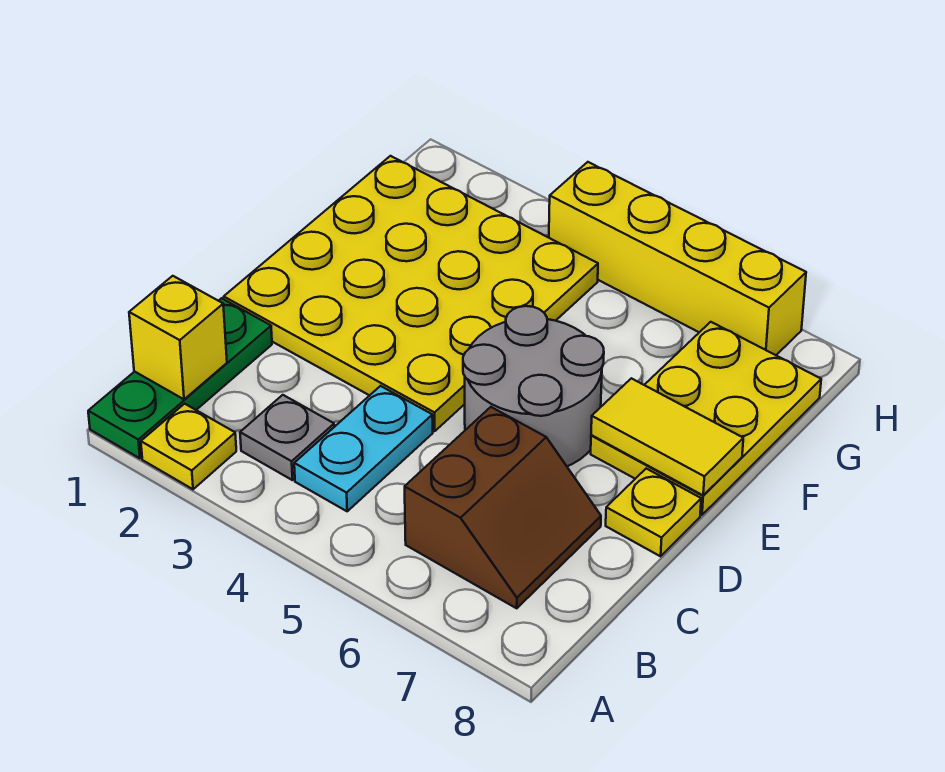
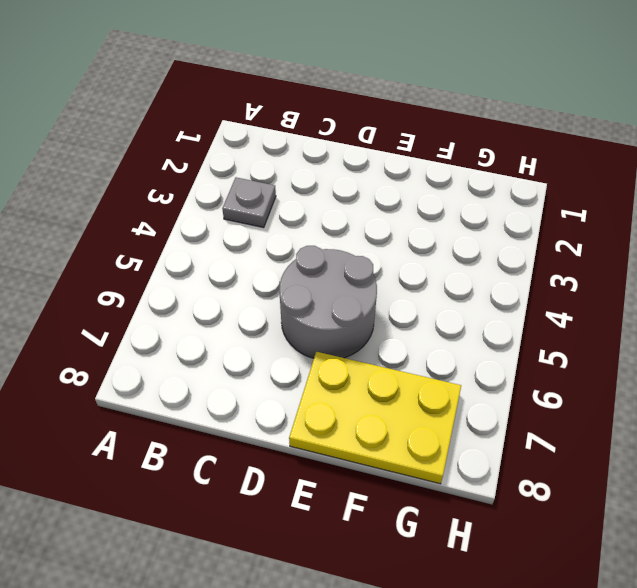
none -> green plate A1:C1 level 1
none -> yellow plate A2 level 1
none -> cyan plate B4:C4 level 1

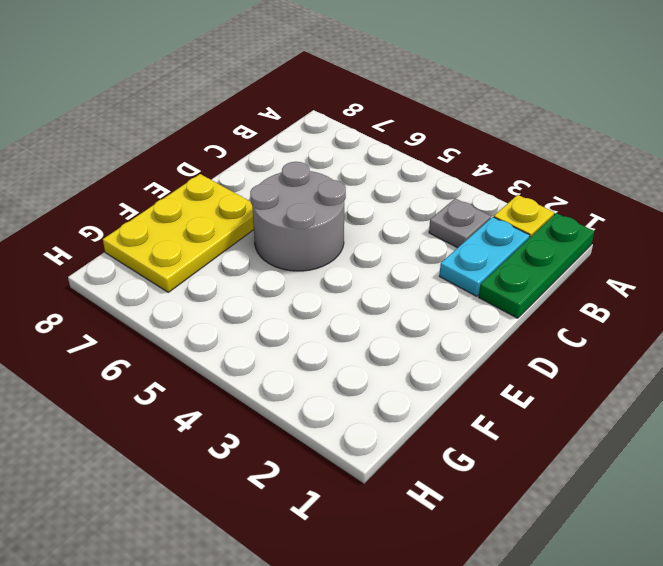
cyan plate B2:C2 level 1 -> cyan plate B4:C4 level 1
none -> brown slope B6:C7 level 1 top 6
none -> yellow plate D1:G4 level 1
none -> yellow plate D8 level 1

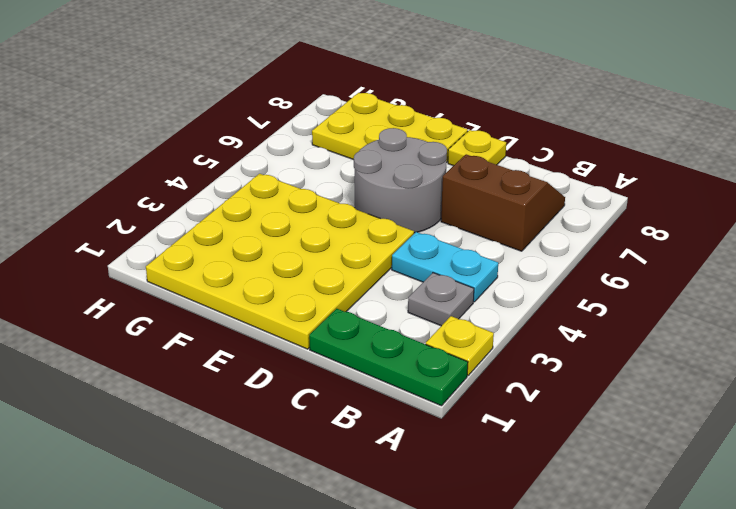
none -> yellow brick H4:H7 level 1
none -> yellow brick B1 level 2
none -> yellow tile E7:E8 level 2

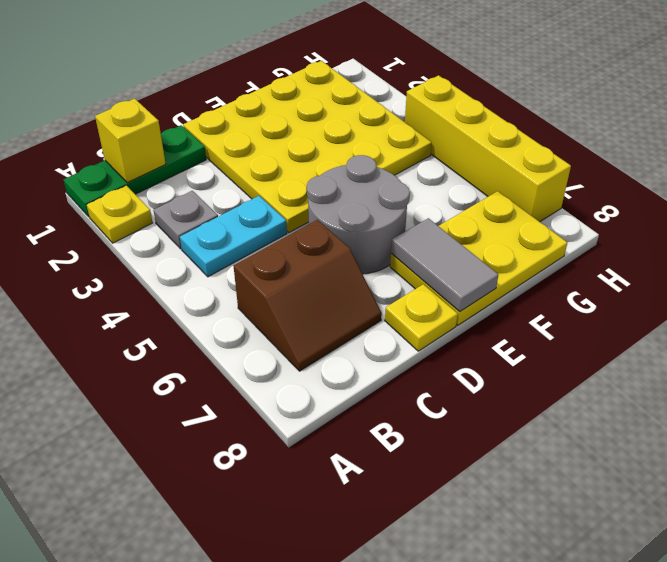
grey tile E7:E8 level 2 -> yellow tile E7:E8 level 2

